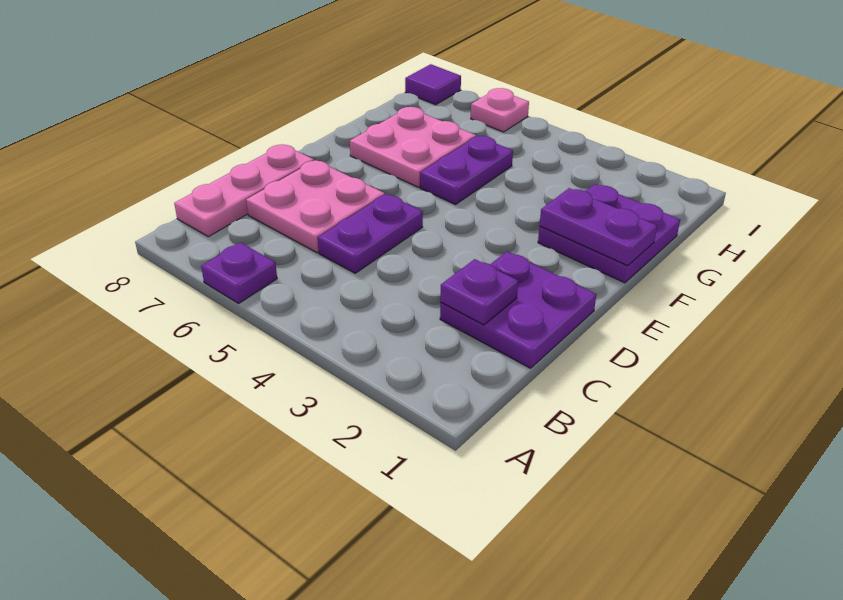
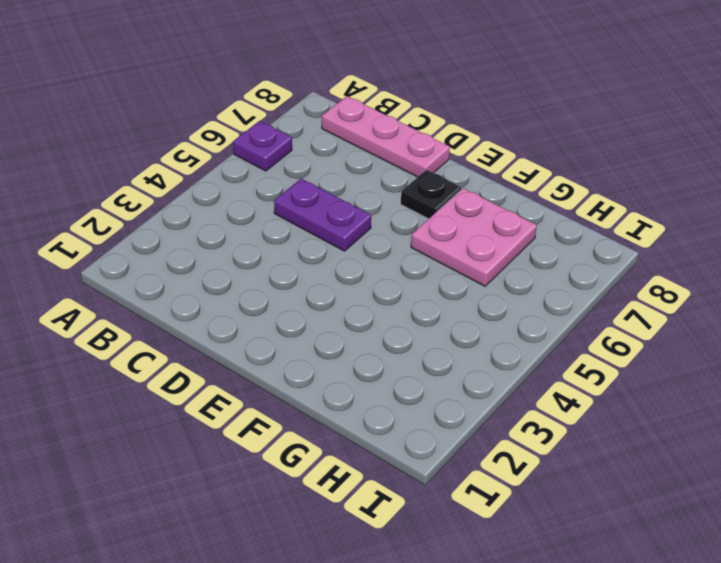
black plate E7 level 1 -> none
none -> purple plate C1:D2 level 1
none -> pink plate C6:D7 level 1
none -> purple plate F1:G2 level 1

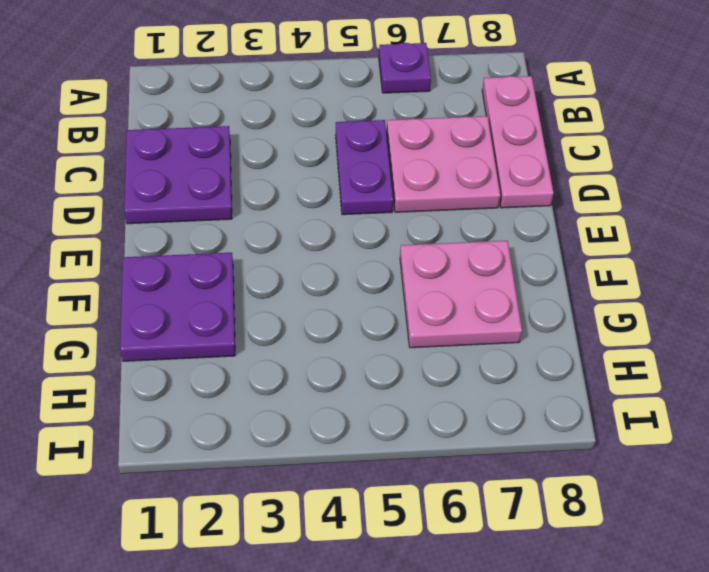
none -> purple plate F5:G5 level 1
none -> pink plate I6 level 1
none -> purple tile I8 level 1

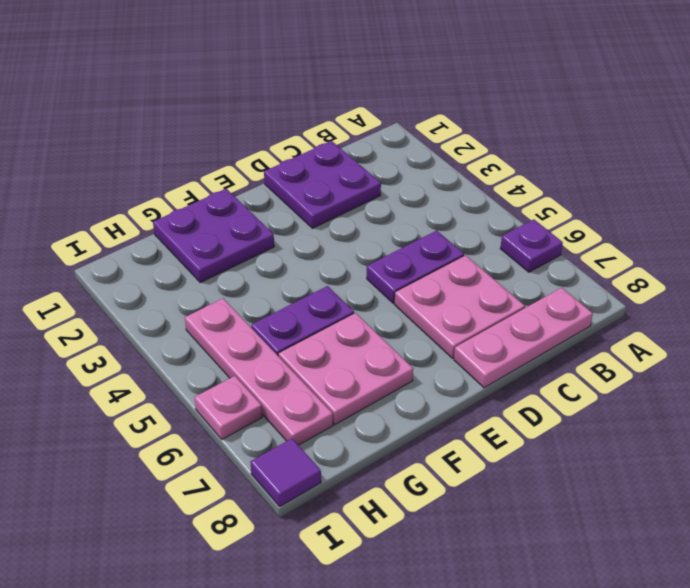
pink plate H4:H7 level 1 -> none
none -> purple plate C2 level 2
none -> purple plate F1:F2 level 2

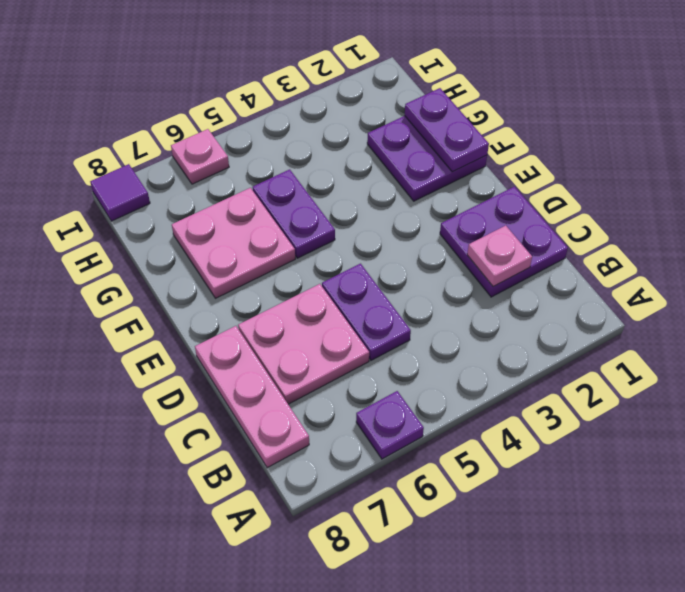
pink plate C2 level 2 -> purple plate C2 level 2
purple plate F1:G1 level 2 -> purple plate F1:F2 level 2

